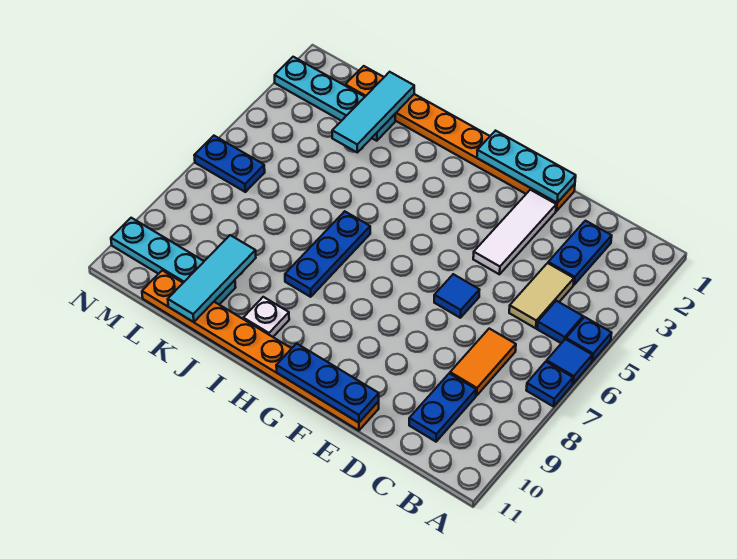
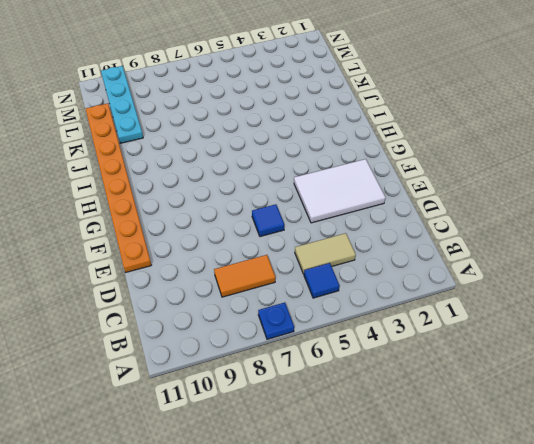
white tile E2:F4 level 1 -> white tile E2:E4 level 1
none -> blue plate A5 level 1
none -> blue tile A6 level 1
none -> blue plate C2:C3 level 1

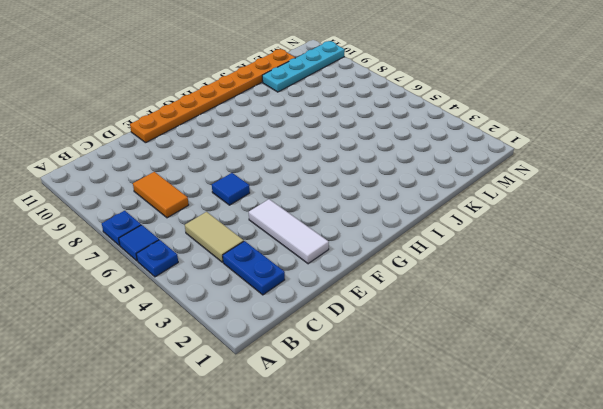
none -> blue tile B5 level 1
none -> blue plate C9:C10 level 1
none -> orange plate E1:L1 level 1

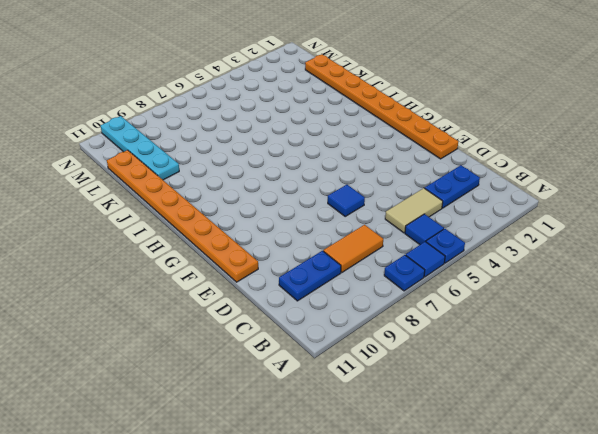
none -> white tile E2:E4 level 1
none -> blue plate I6:I8 level 1
none -> white plate I10 level 1

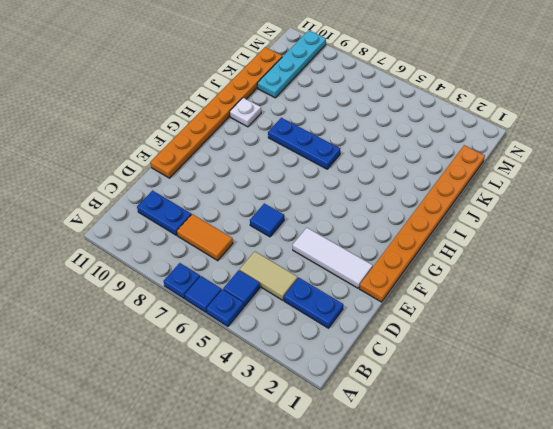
none -> cyan plate K2:N2 level 1
none -> blue plate M6:N6 level 1
none -> cyan plate E1:G1 level 2

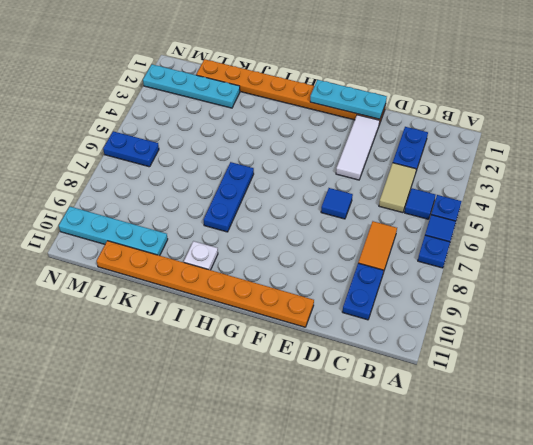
none -> blue plate E11:G11 level 2
none -> cyan tile K1:K3 level 2
none -> cyan tile K9:K11 level 2

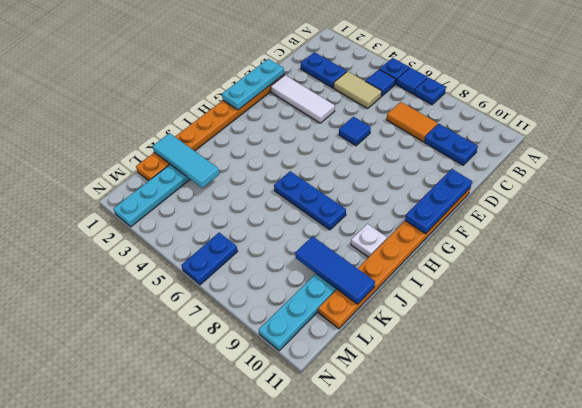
blue tile K9:K11 level 2 -> cyan tile K9:K11 level 2

